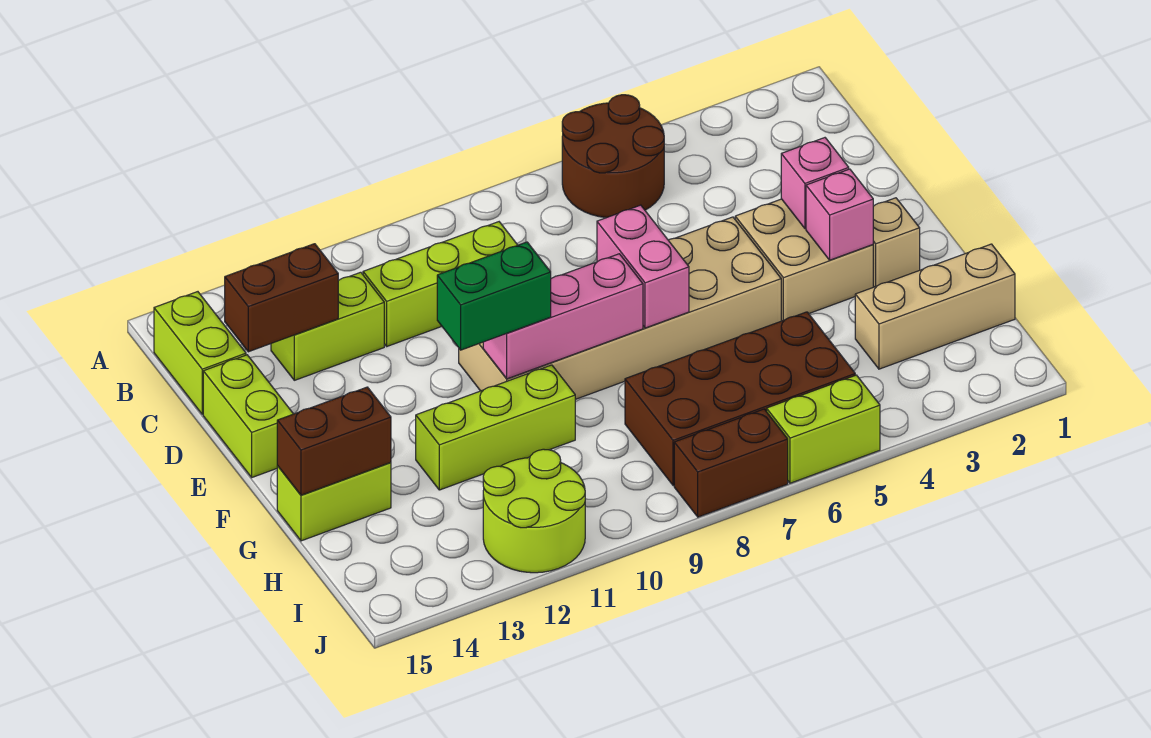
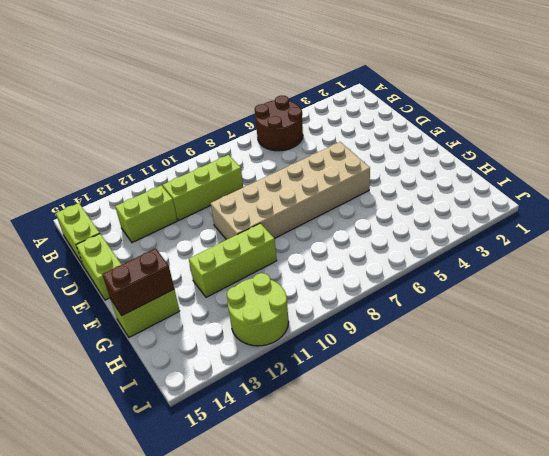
none -> tan brick E3:F4 level 1
none -> tan brick F2 level 1
none -> tan brick H1:H3 level 1

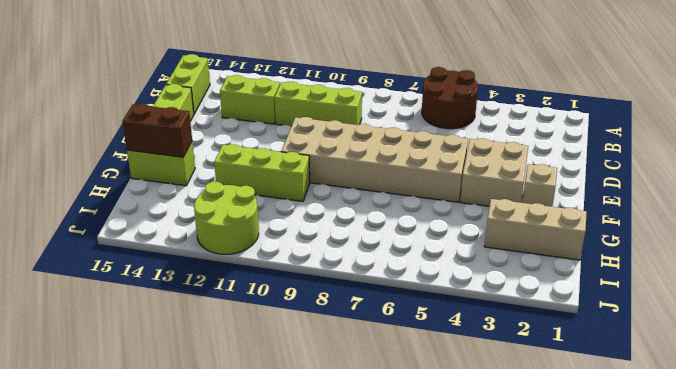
none -> brown brick H5:I8 level 1
none -> lime brick J5:J6 level 1
none -> brown brick J7:J8 level 1

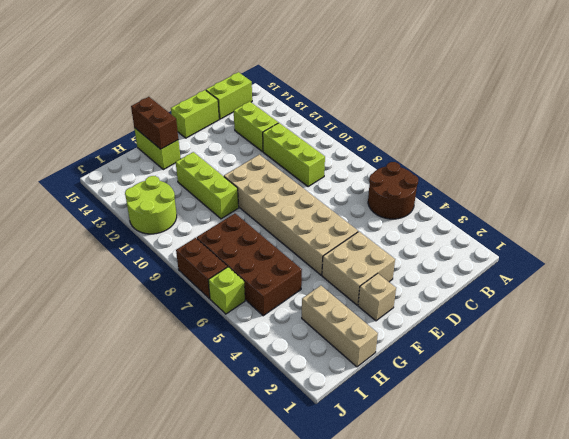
lime brick J6 level 1 -> lime brick J5:J6 level 1
none -> brown brick C13:C14 level 2
none -> pink brick E3 level 2
none -> pink brick E7:F7 level 2

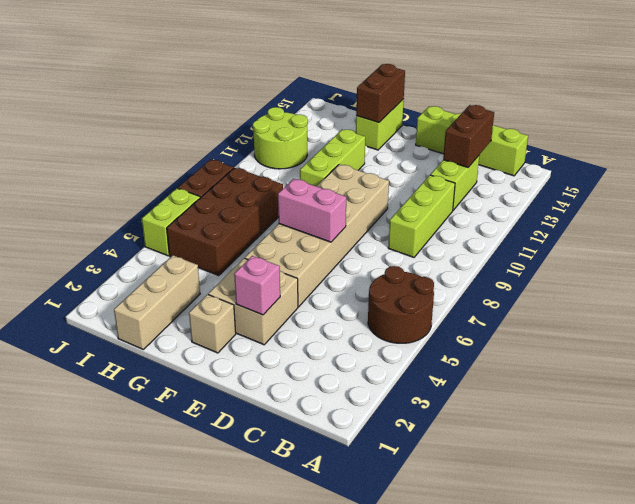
none -> pink brick F3 level 2
none -> pink brick F8:F10 level 2
none -> green brick F10:F11 level 3

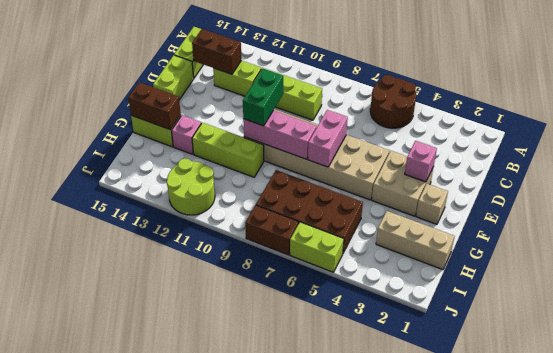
green brick E10:F10 level 3 -> green brick F10:F11 level 3
pink brick G13 level 1 -> pink brick F3 level 2

